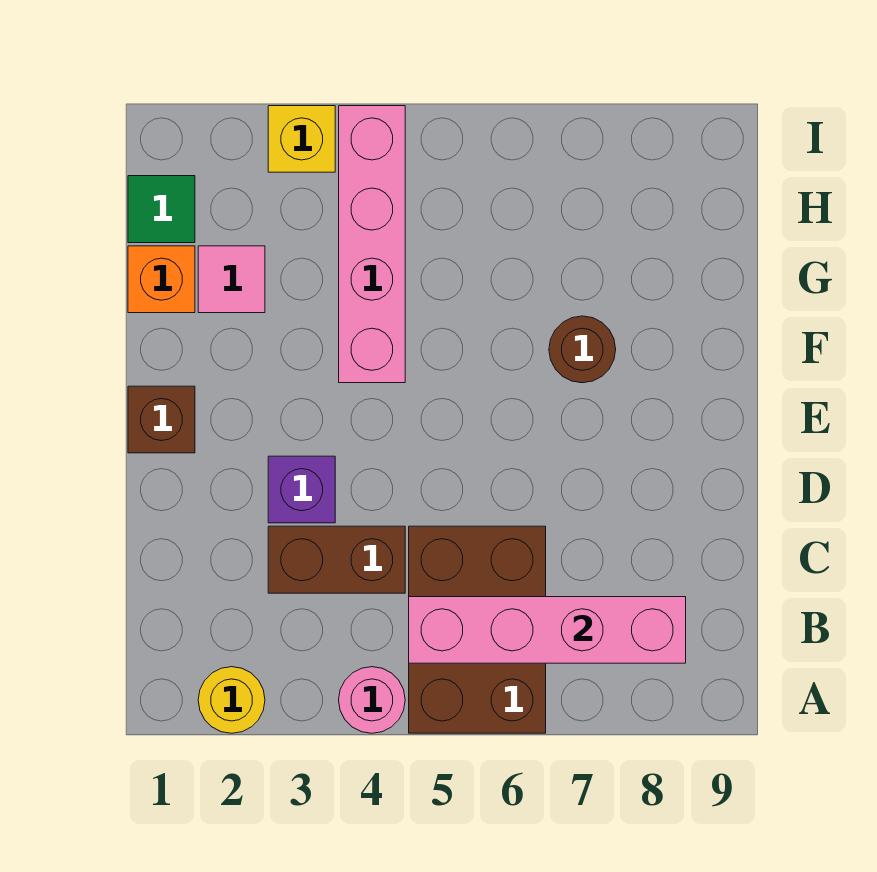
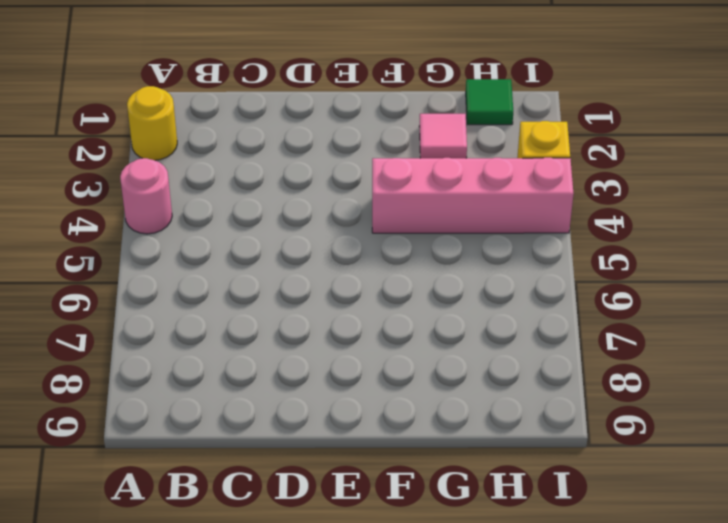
none -> brown brick A5:C6 level 1
none -> brown brick C3:C4 level 1
none -> purple brick D3 level 1

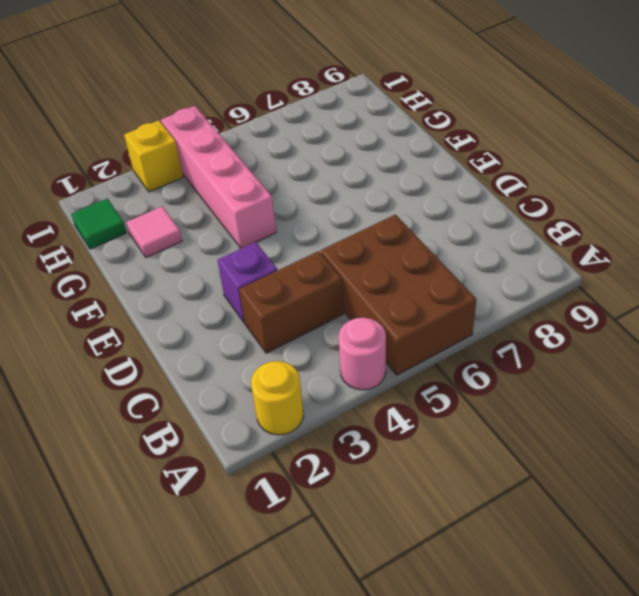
none -> brown brick E1 level 1
none -> brown round brick F7 level 1
none -> orange brick G1 level 1

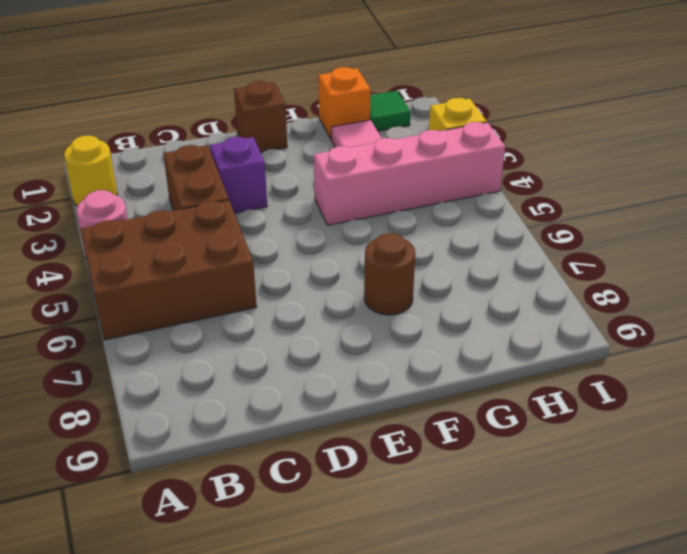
none -> pink brick B5:B8 level 2

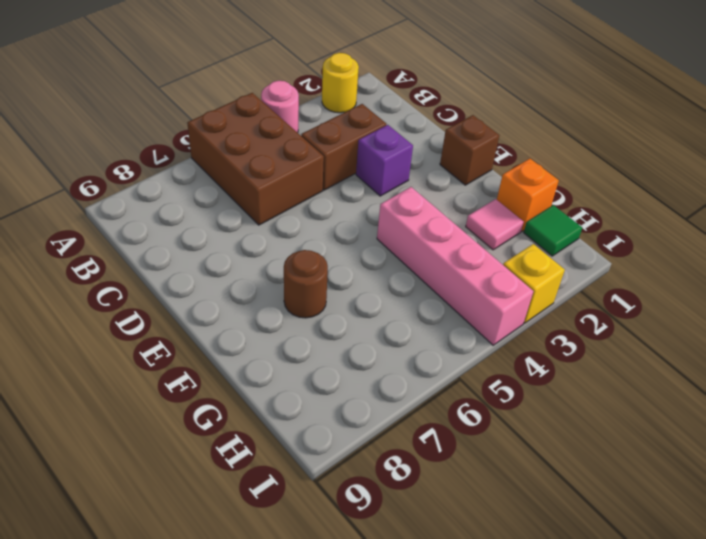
none -> pink brick B5:B8 level 2

